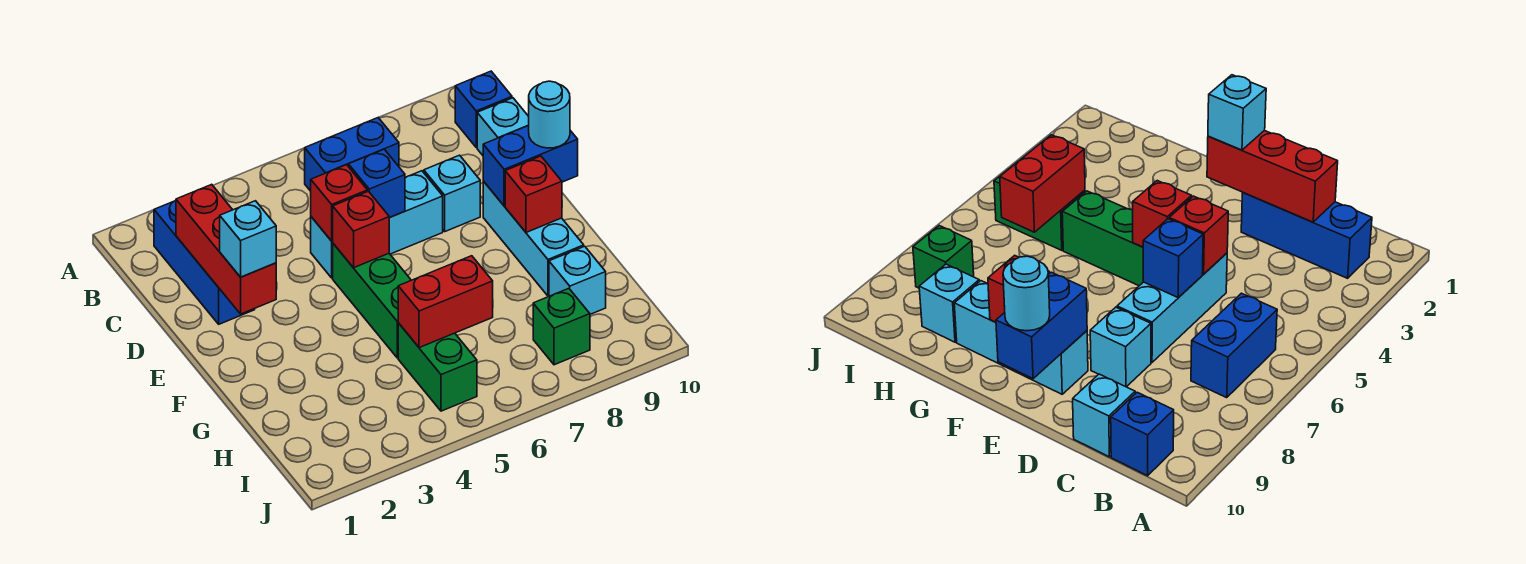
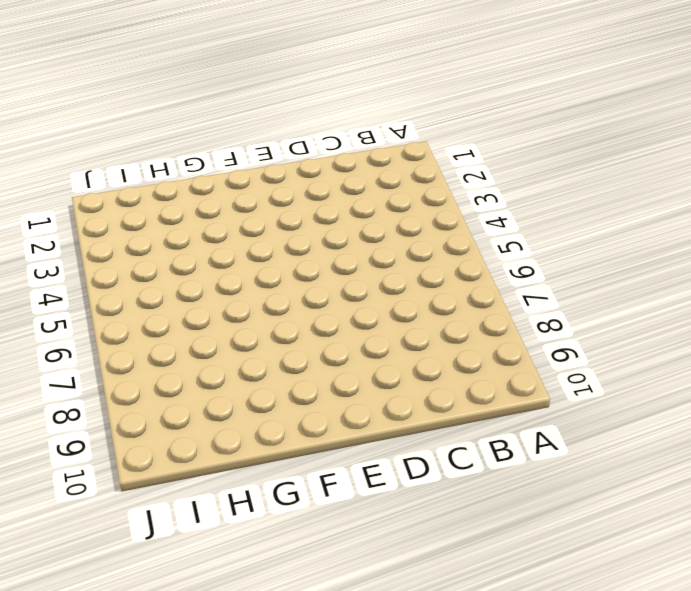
none -> blue brick B2:D2 level 1
none -> blue brick B6:B7 level 1
none -> blue brick B10 level 1

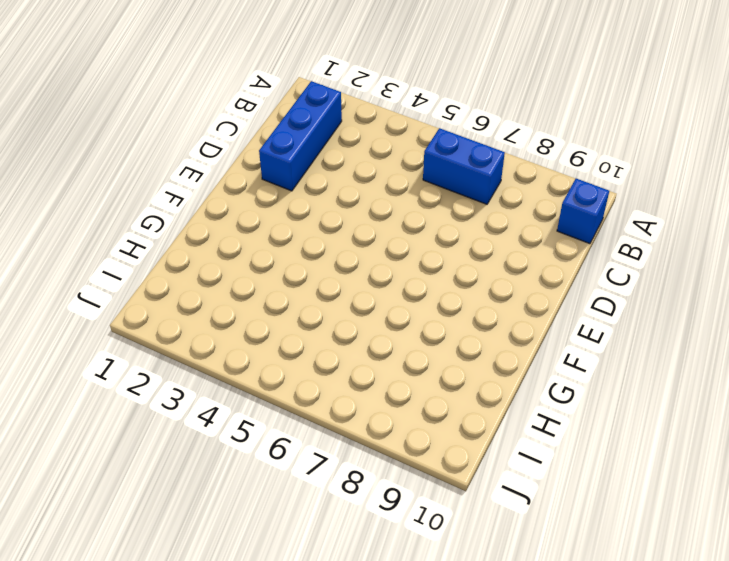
none -> cyan brick C10 level 1
none -> cyan brick D5:D7 level 1
none -> cyan brick D8 level 1

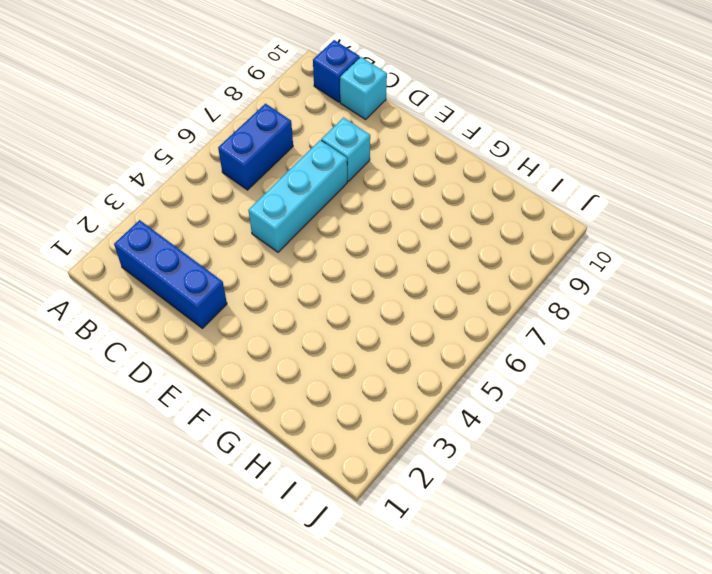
none -> green brick E5:G5 level 1
none -> cyan brick E9:G9 level 1
none -> green brick H5:I5 level 1

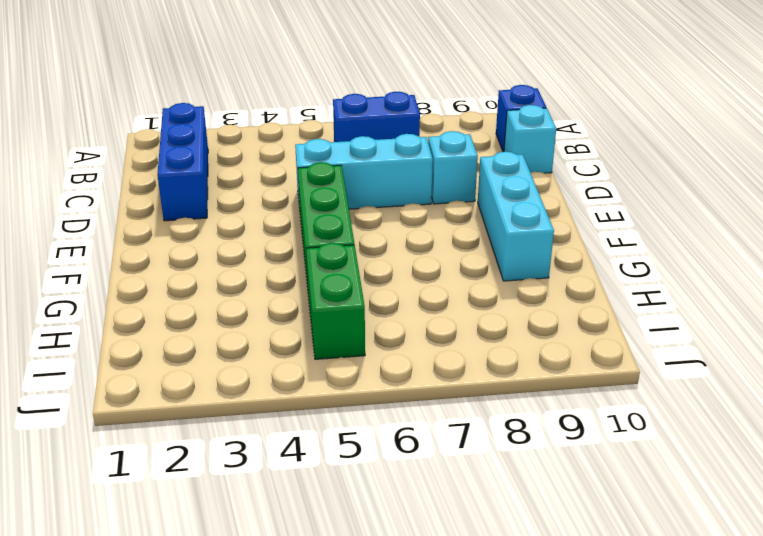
none -> cyan brick H9 level 1
none -> green brick I8 level 1
none -> red brick C2:E2 level 2

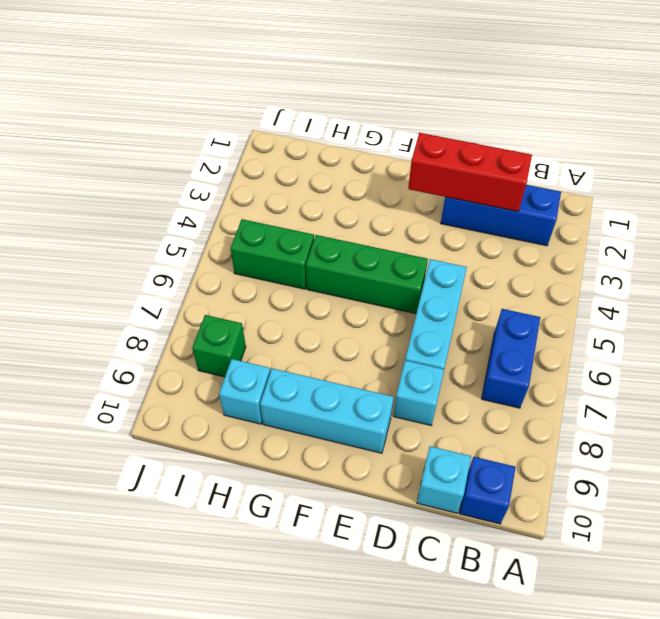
none -> red brick D5 level 2
none -> blue brick D6 level 2
none -> red brick E5 level 2

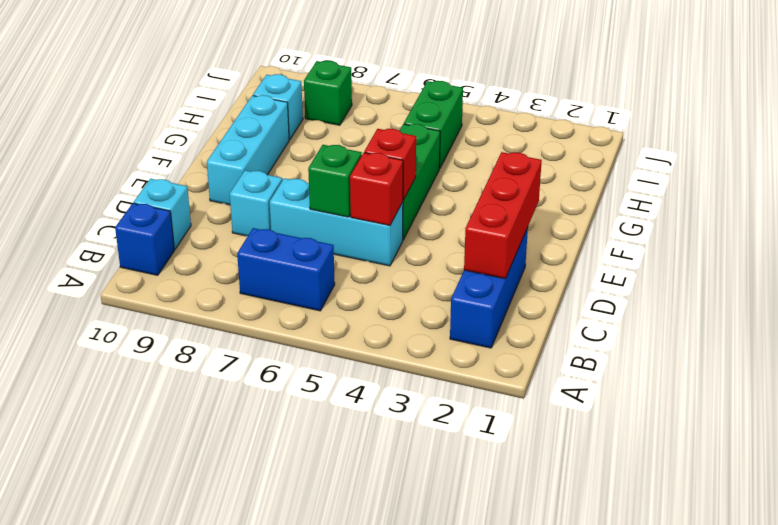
green brick D6 level 2 -> blue brick D6 level 2
none -> blue brick E9:E10 level 2
none -> red brick F9 level 2
none -> red brick H5:H6 level 2

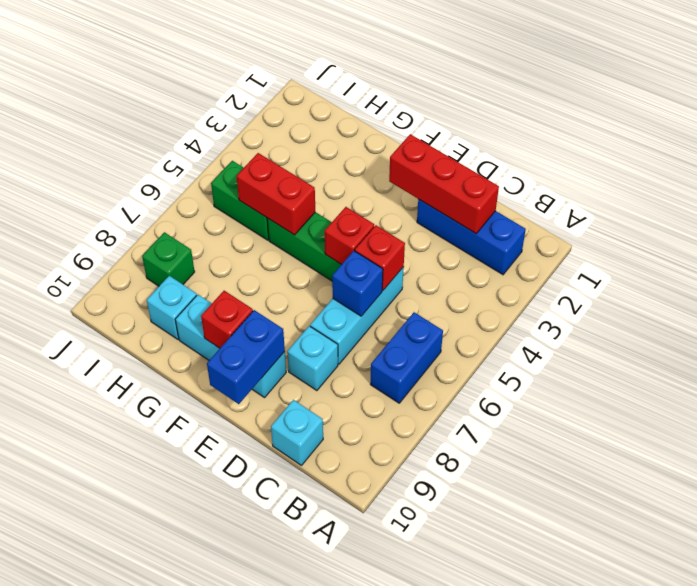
red brick G5:H5 level 2 -> red brick H5:H6 level 2
none -> blue brick B10 level 1
none -> cyan brick E2 level 3
none -> cyan round brick E10 level 3

